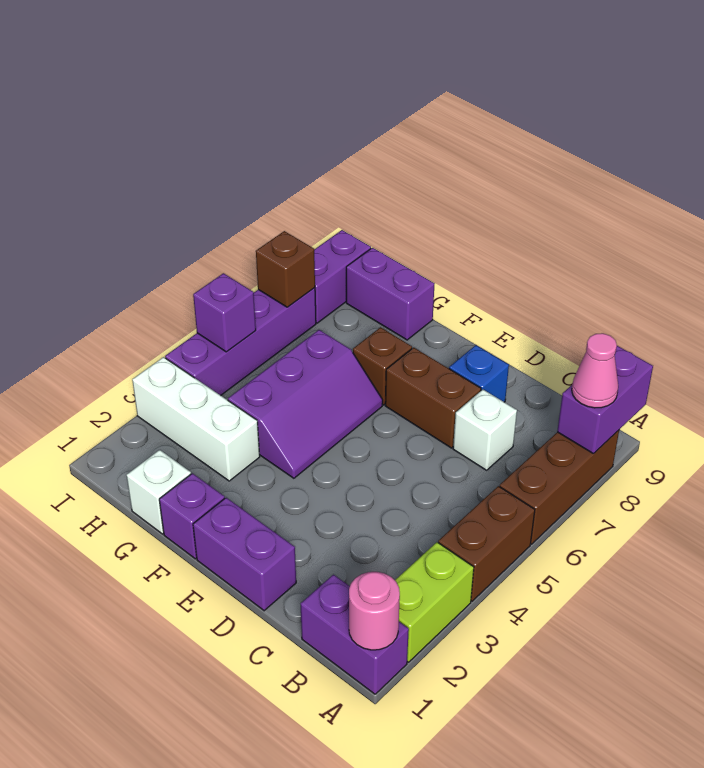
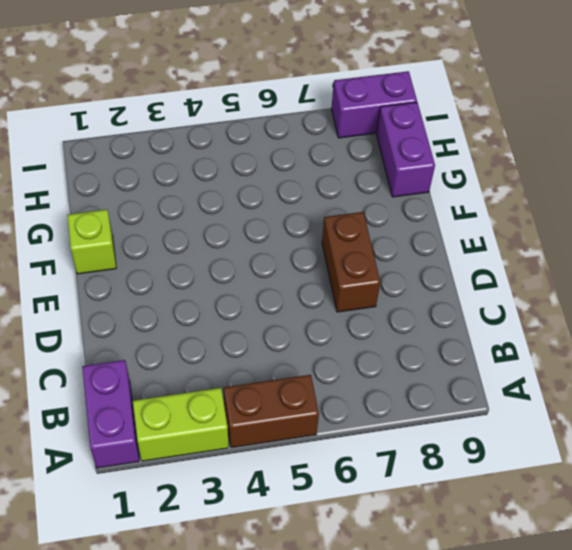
lime brick F1 level 1 -> purple brick F1 level 1
none -> brown brick A6:A8 level 1
none -> white brick C7 level 1
none -> purple brick D1:E1 level 1

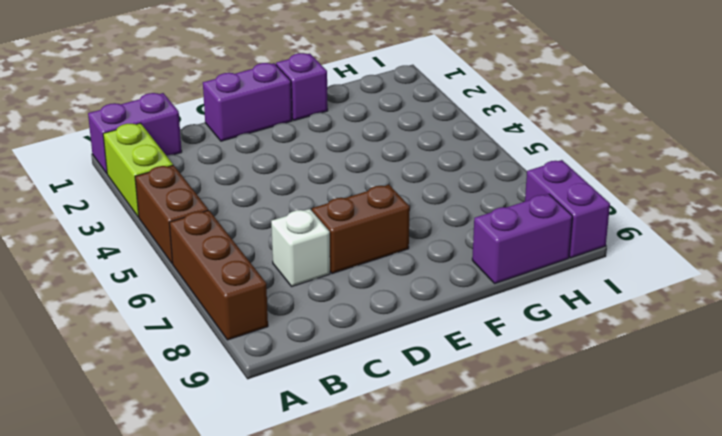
none -> blue brick D8 level 1
none -> purple slope F4:G6 level 1 top G
none -> brown brick F7 level 1

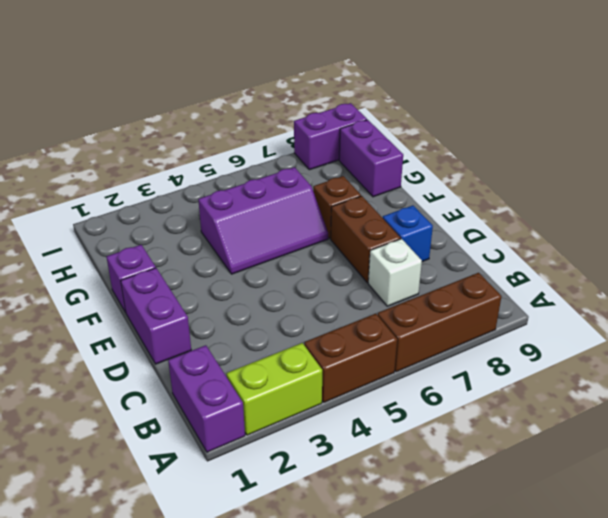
none -> white brick G1 level 1
none -> white brick G3:I3 level 1
none -> purple brick I4:I7 level 1

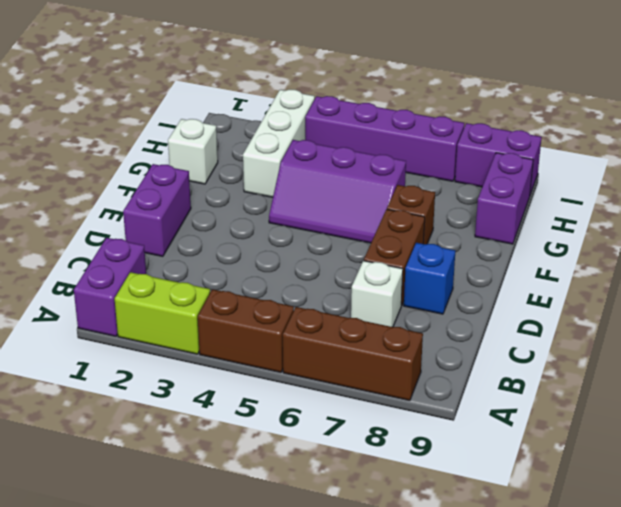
none -> purple brick F1 level 1
none -> pink round brick A1 level 2
none -> purple brick A8:A9 level 2

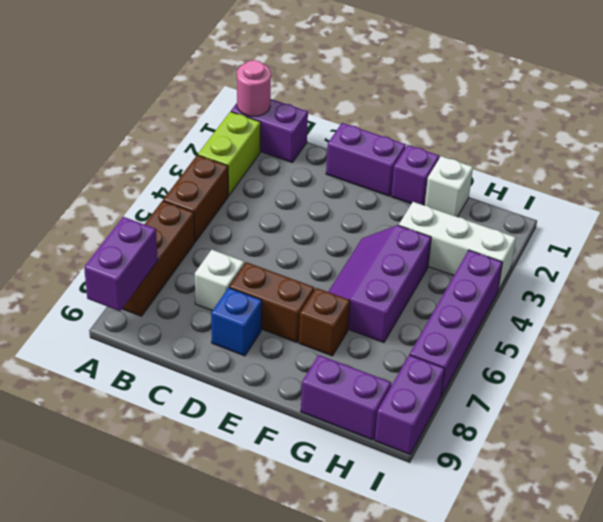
none -> purple brick I5 level 2
none -> brown brick I7 level 2
none -> pink cone A8 level 3

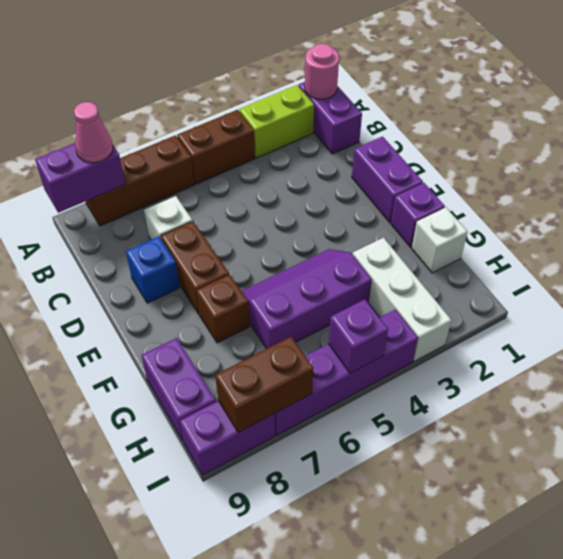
brown brick I7:I8 level 2 -> brown brick I7 level 2

